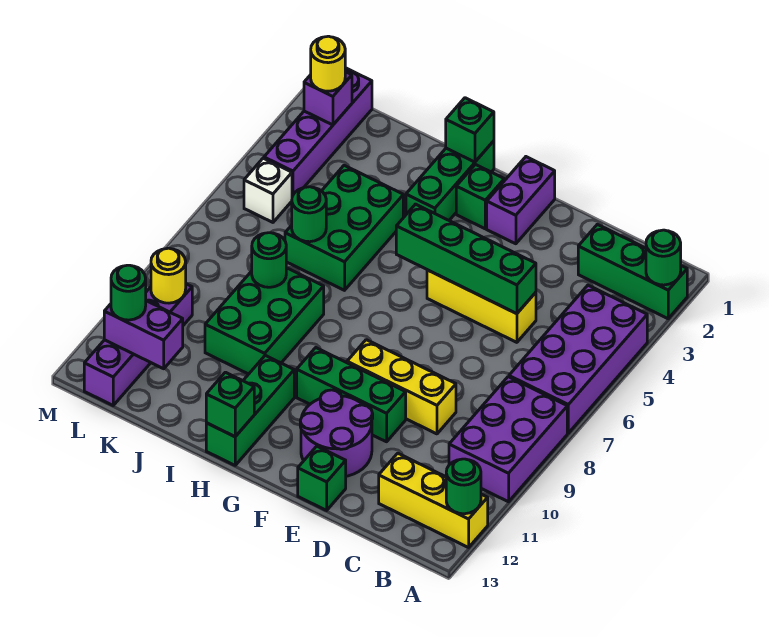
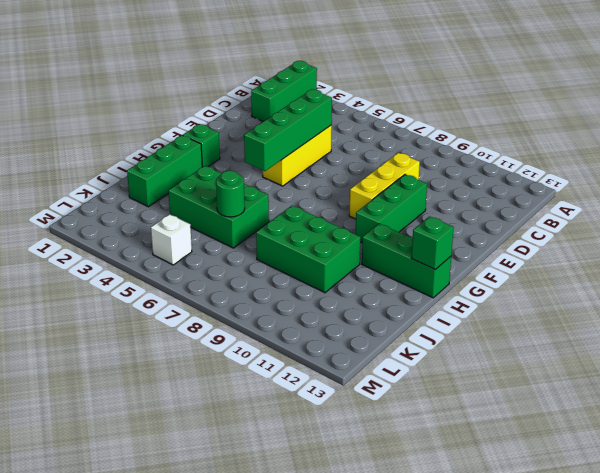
green brick H2:J2 level 1 -> green brick H1:H3 level 1
none -> purple brick A4:B7 level 1
none -> purple brick A8:B10 level 1
none -> yellow brick A12:C12 level 1
none -> purple round brick E11:F12 level 1

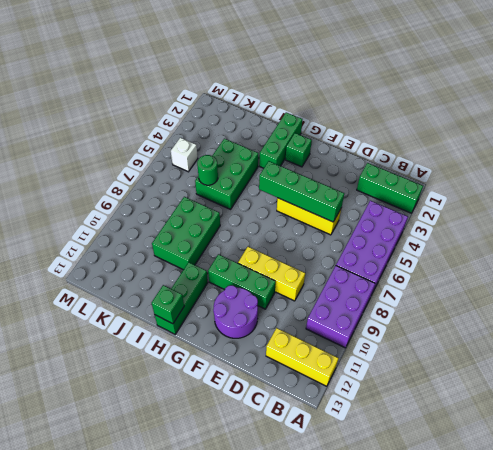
none -> green brick E13 level 1
none -> purple brick F1:F2 level 1
none -> purple brick L1:L4 level 1
none -> purple brick L10:L13 level 1

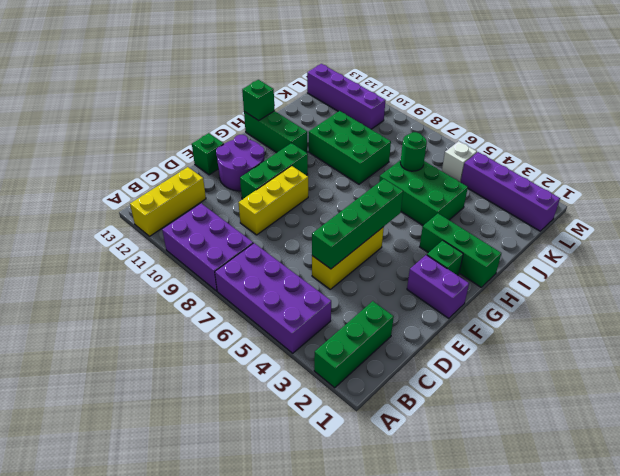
none -> green round brick A2 level 2
none -> green round brick A12 level 2
none -> green brick H1 level 2
none -> green round brick J8 level 2

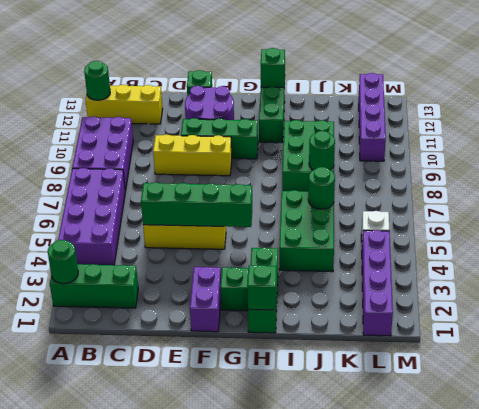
none -> purple brick K12:L12 level 2
none -> purple brick L2 level 2
none -> yellow round brick L10 level 2
none -> yellow round brick L2 level 3

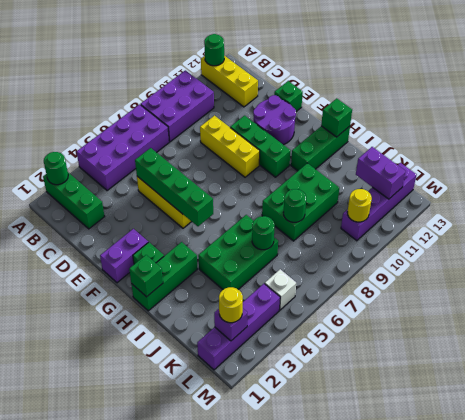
none -> green round brick L12 level 3

